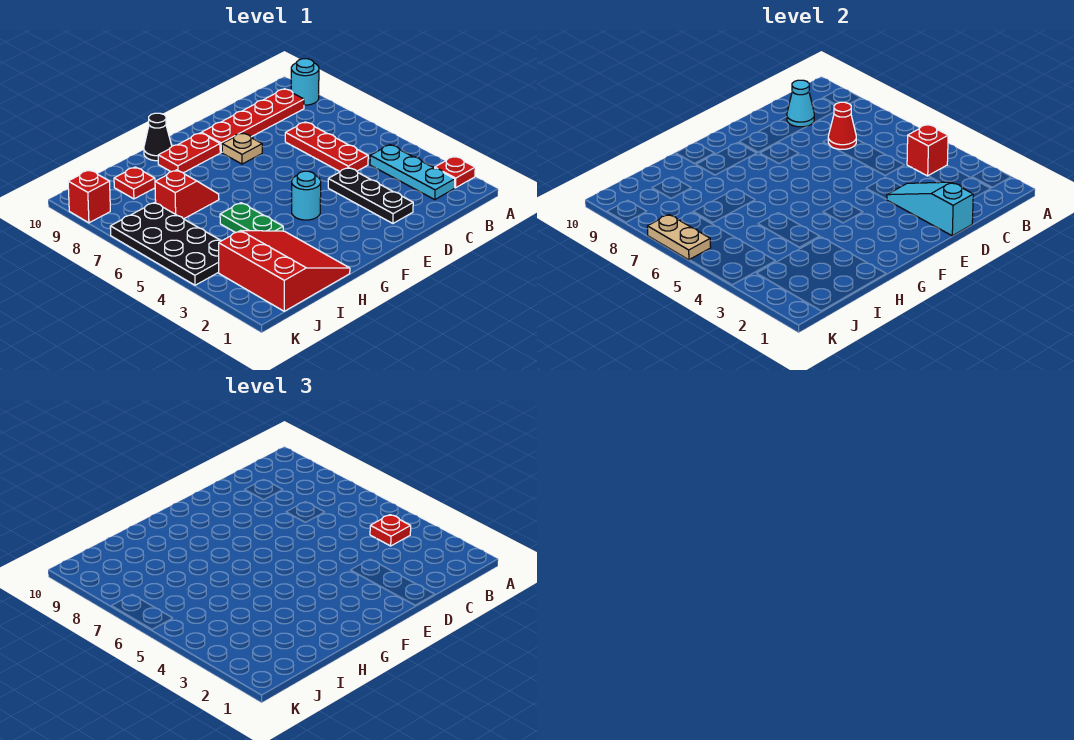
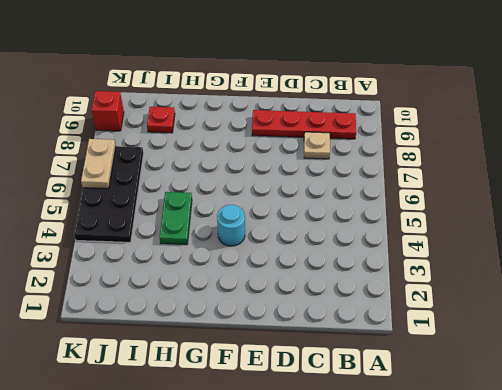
tan plate C8 level 1 -> tan plate E8 level 1
none -> red plate A2 level 1
none -> cyan round brick A9 level 1
none -> cyan plate B2:B4 level 1

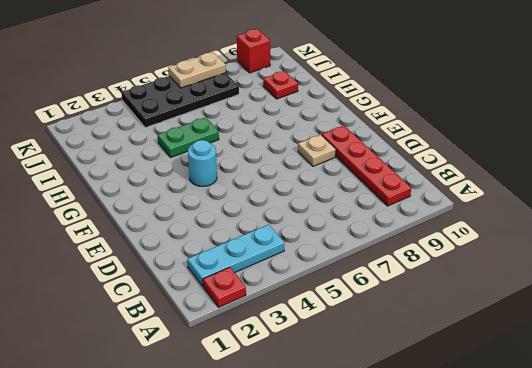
none -> cyan round brick A9 level 1
none -> red plate C5:C7 level 1
none -> black plate D2:D4 level 1

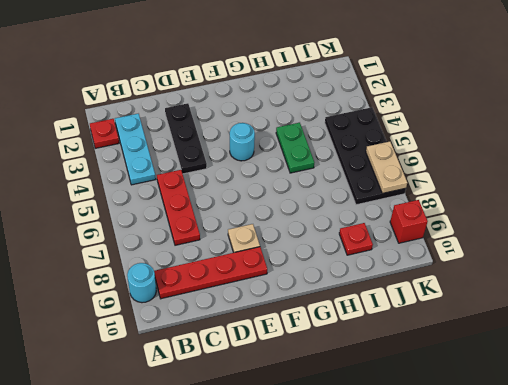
none -> red plate F9:G9 level 1
none -> black cone G10 level 1
none -> red slope H1:J3 level 1 top J

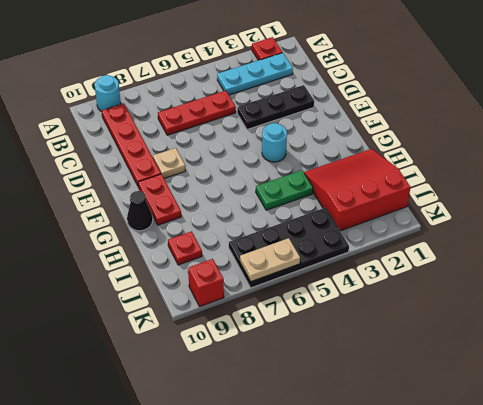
none -> red slope H7:I7 level 1 top I
none -> red brick B4 level 2
none -> red cone C7 level 2

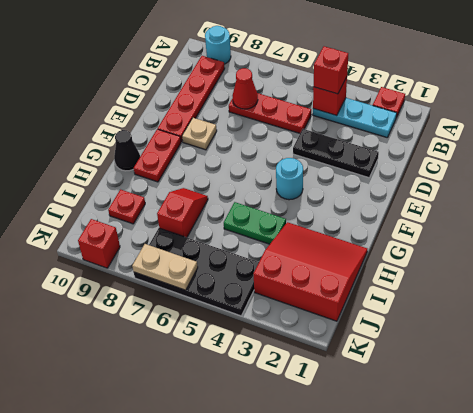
red brick B4 level 3 -> red plate B4 level 3
none -> cyan cone C9 level 2
none -> cyan slope D1:D3 level 2 top 1

